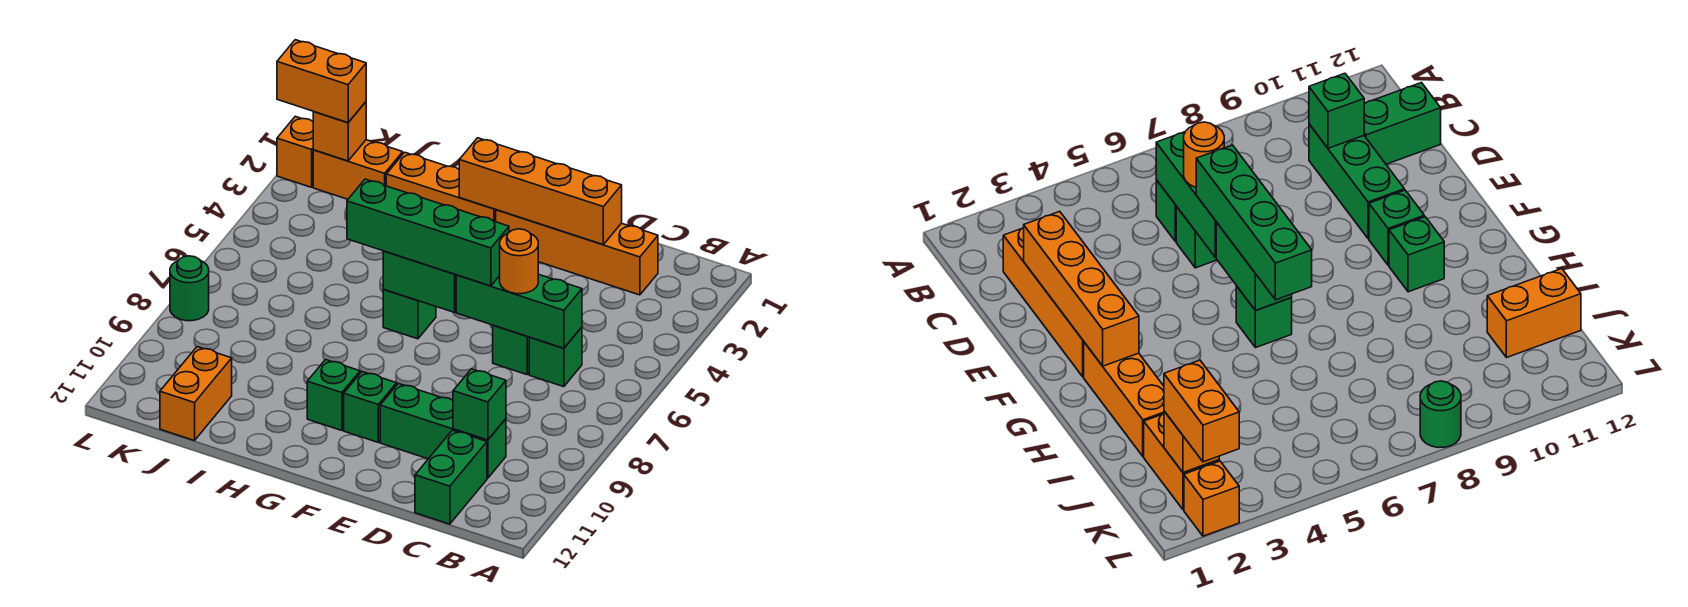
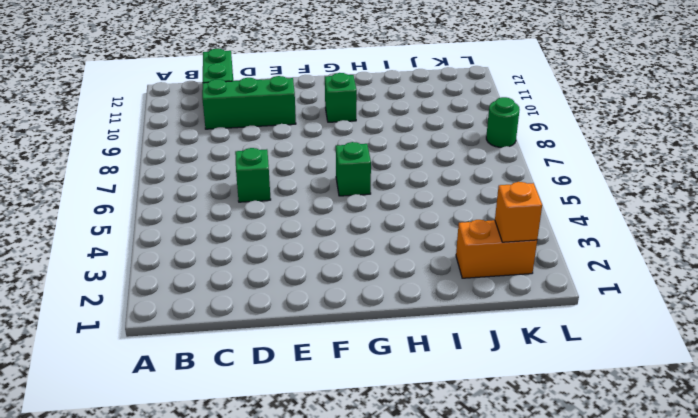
none -> orange brick C2:F2 level 1
none -> green brick C6 level 1
none -> green brick F10 level 1

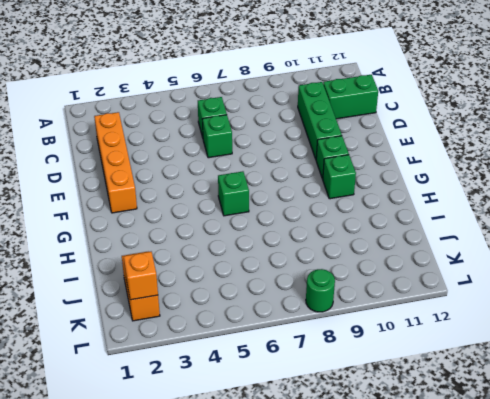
none -> orange brick G2:I2 level 1
none -> orange brick J11:J12 level 1
none -> orange brick L2 level 1

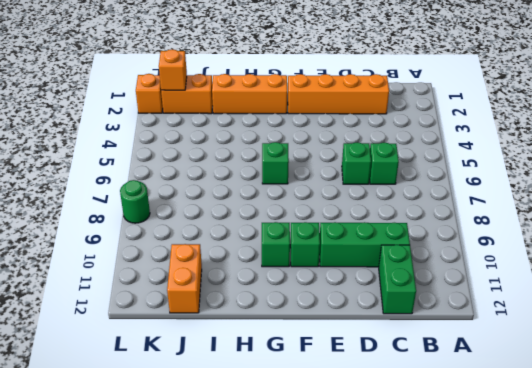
none -> green brick C6:E6 level 2
none -> green brick C10 level 2
none -> orange brick D2:G2 level 2

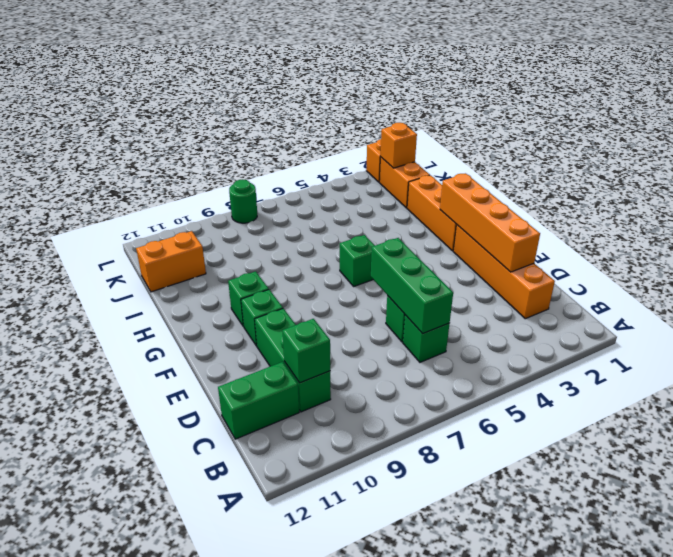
none -> green brick F6:G6 level 2
none -> orange round brick D6 level 3
none -> green brick E6:H6 level 3

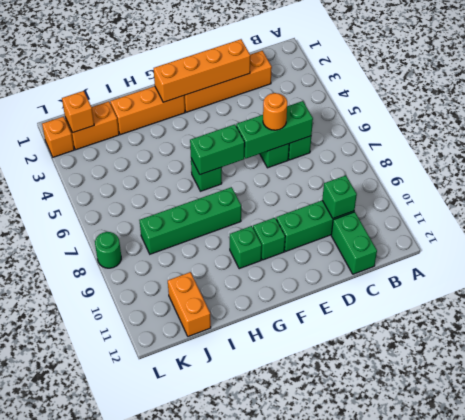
green brick G8:J8 level 1 -> green brick E6:H6 level 3
none -> orange brick K2:L2 level 3

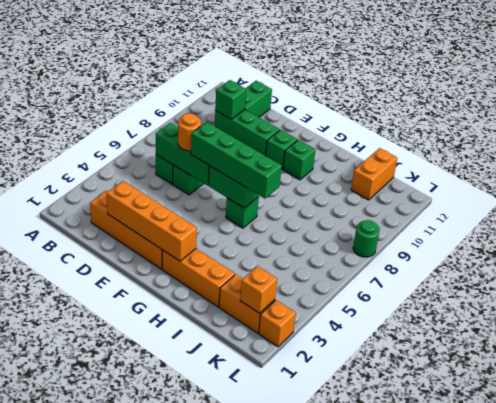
none -> orange brick K2:L2 level 3

